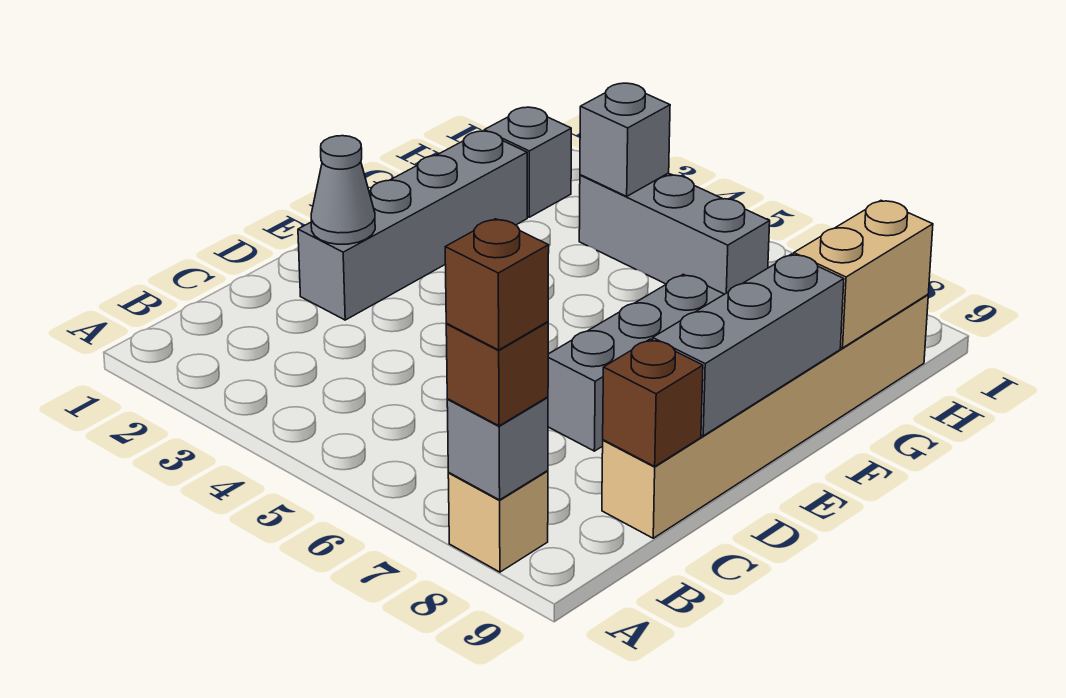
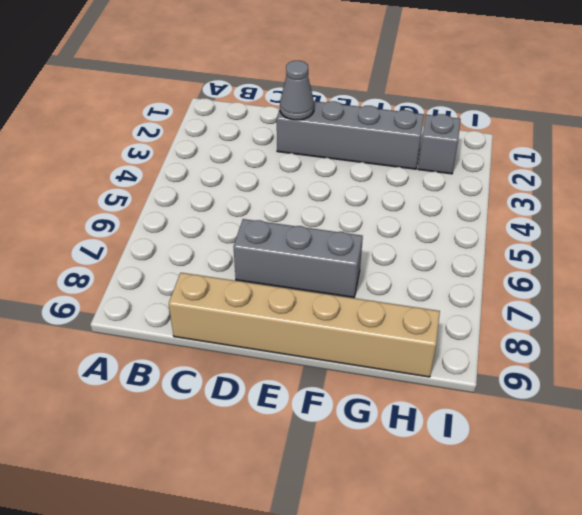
none -> tan brick A8 level 1
none -> grey brick H4:H6 level 1
none -> grey brick A8 level 2

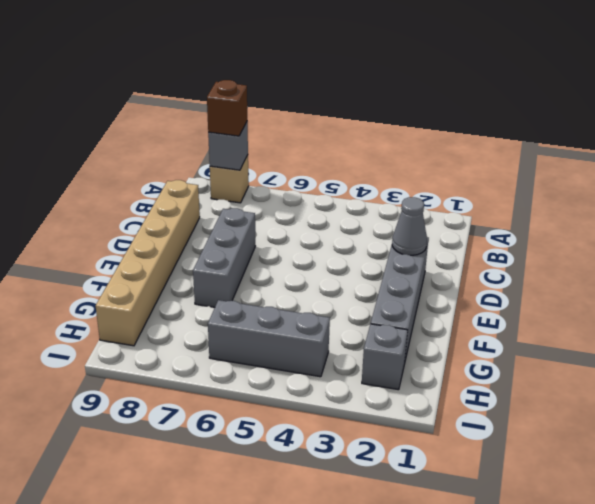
none -> brown brick C9 level 2
none -> grey brick D9:F9 level 2
none -> tan brick G9:H9 level 2

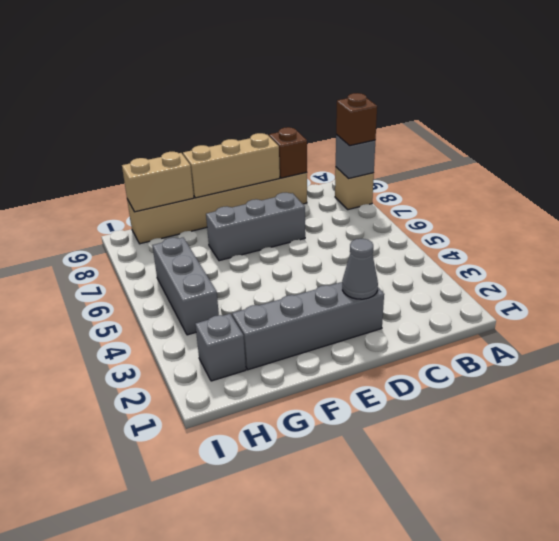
tan brick D9:F9 level 2 -> grey brick D9:F9 level 2
none -> grey brick H4 level 2
none -> brown brick A8 level 4

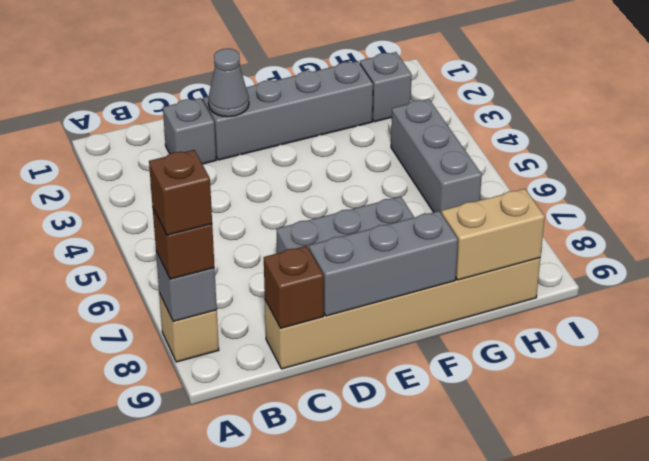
grey brick C2 level 1 -> grey brick H4 level 2

